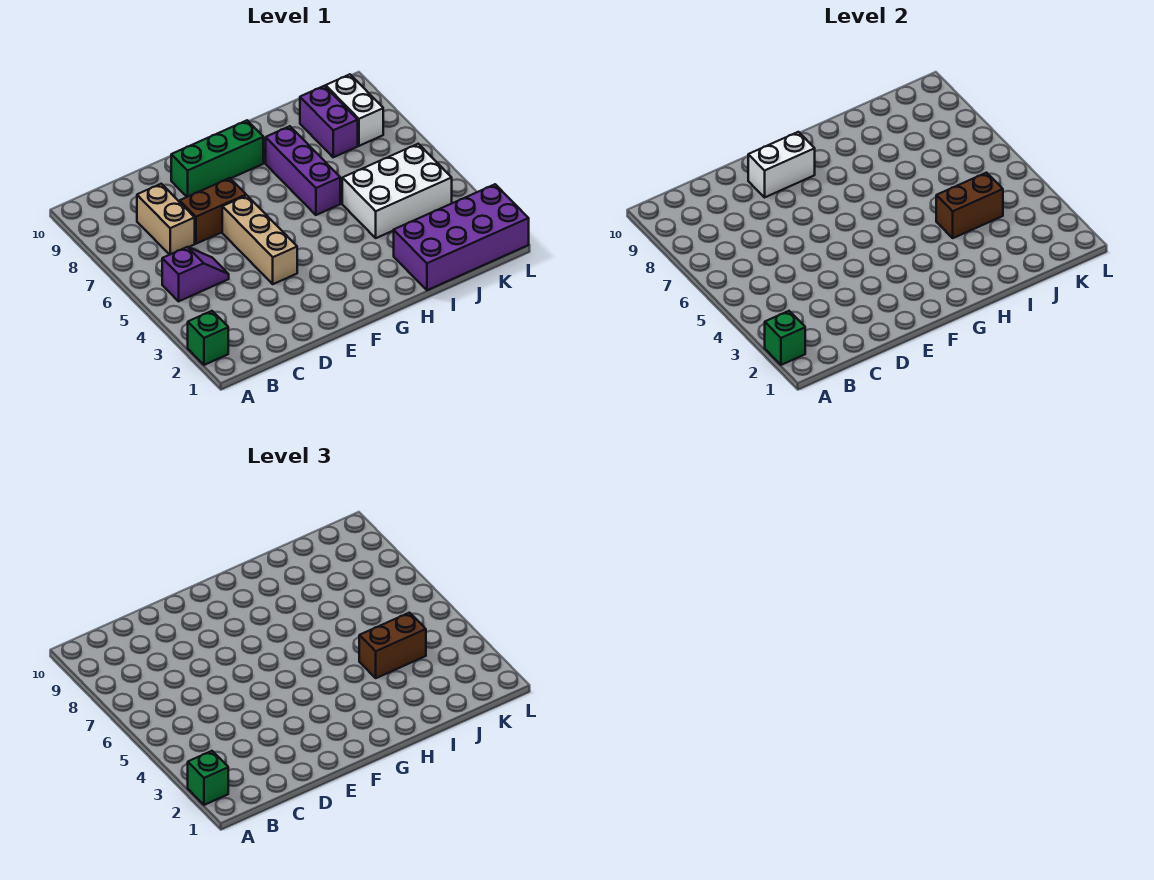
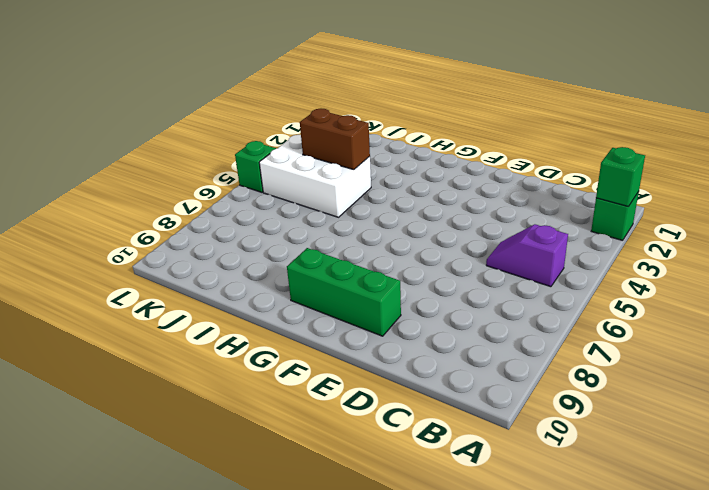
green brick L5 level 1 -> green brick A2 level 3
none -> tan brick C7:C8 level 1
none -> brown brick D7:E7 level 1
none -> tan brick E4:E6 level 1

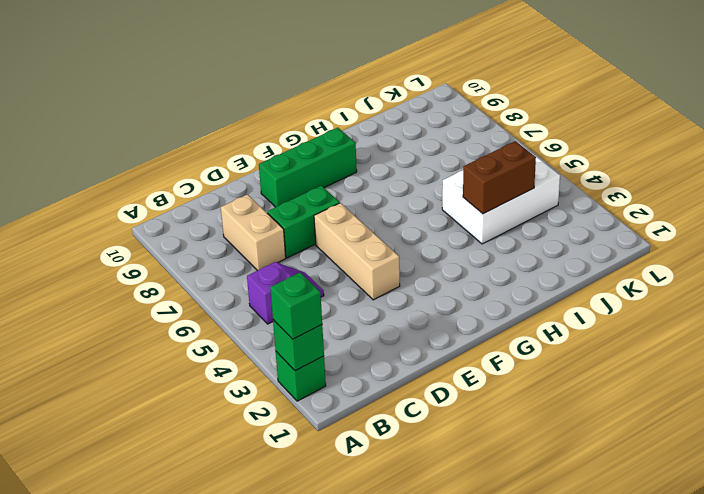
green brick D7:E7 level 1 -> brown brick D7:E7 level 1
none -> purple brick H6:H8 level 1
none -> purple brick I1:L2 level 1
none -> purple brick J8:J9 level 1

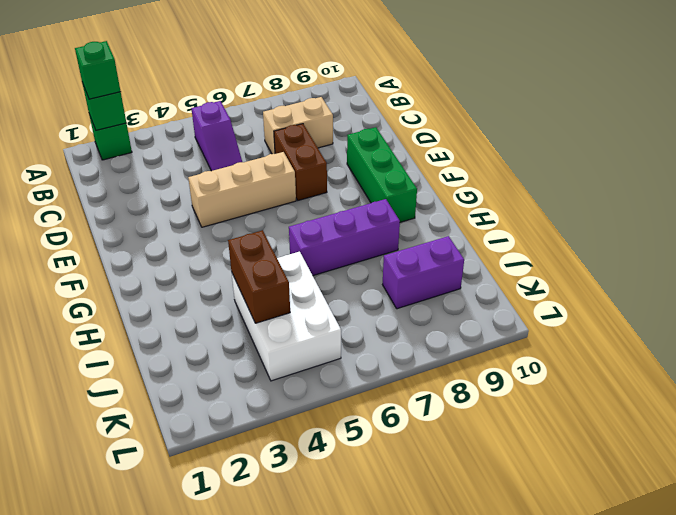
none -> purple brick I1:L2 level 1
none -> white brick K8:K9 level 1
none -> white brick E9:F9 level 2

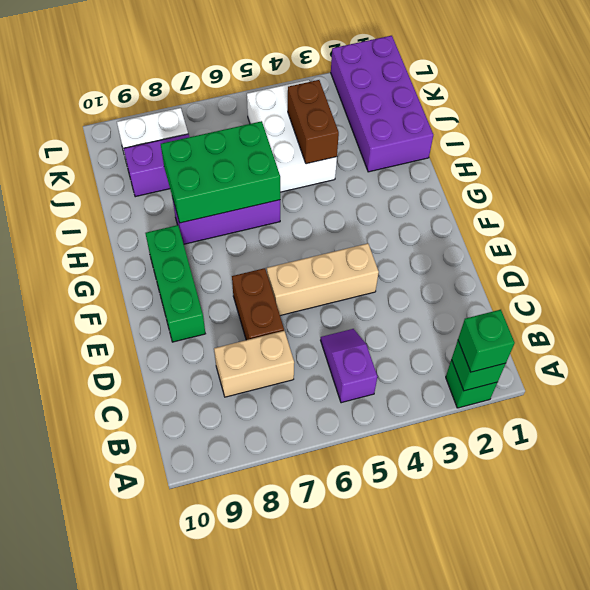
green brick H6:I8 level 2 -> none
none -> white brick E9:F9 level 2
none -> brown brick I4:J4 level 3

